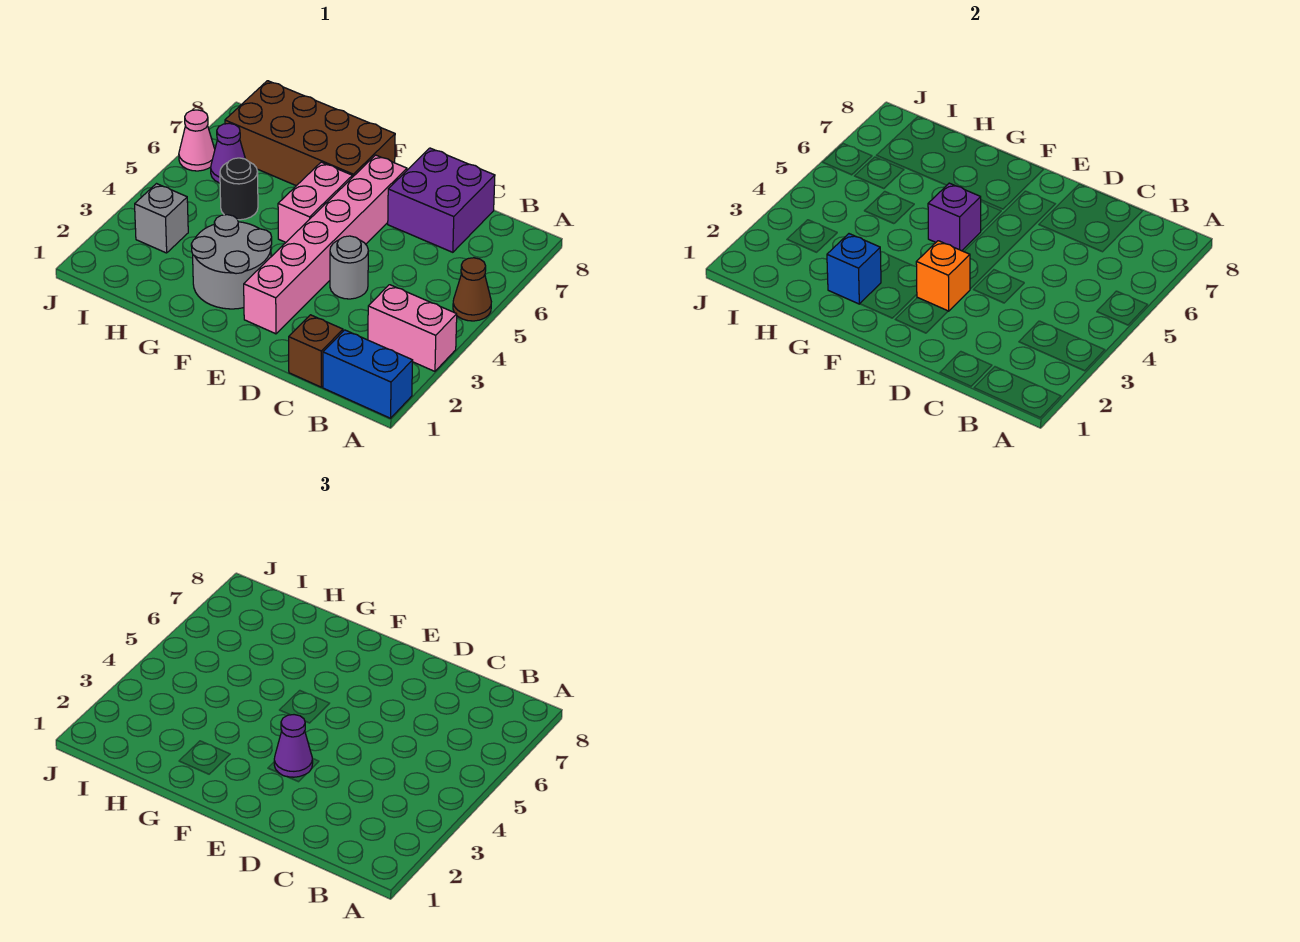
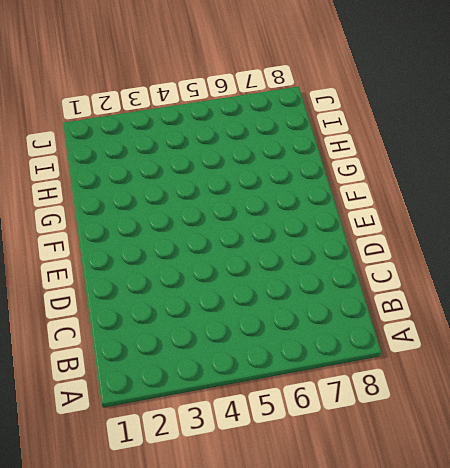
none -> blue brick A1:B1 level 1
none -> pink brick A3:B3 level 1
none -> brown cone A5 level 1

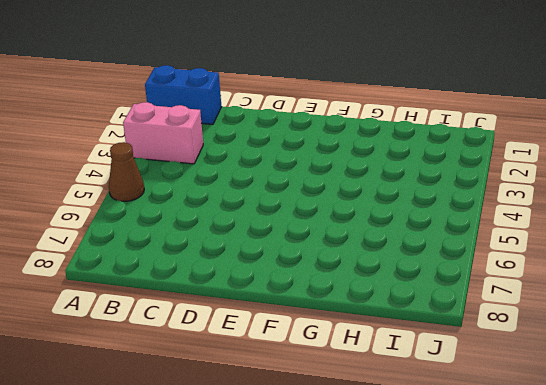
none -> brown brick C1 level 1
none -> purple brick C7:D8 level 1
none -> grey round brick D4 level 1

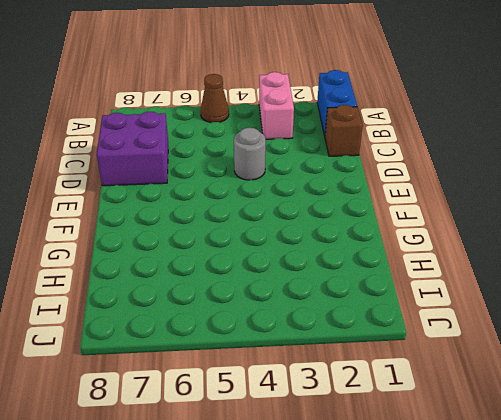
none -> pink brick E2:E7 level 1
none -> grey round brick F2:G3 level 1
none -> pink brick F5:F6 level 1

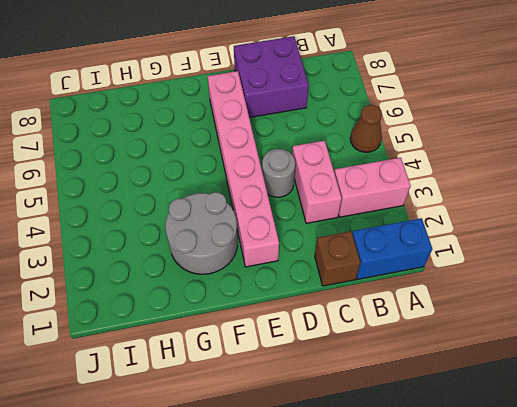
pink brick C3:C4 level 1 -> pink brick F5:F6 level 1
none -> brown brick F7:I8 level 1
none -> black round brick H5 level 1
none -> grey brick I3 level 1

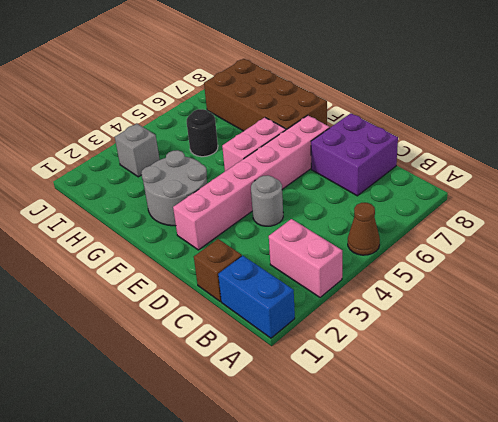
none -> purple cone I6 level 1
none -> pink cone J6 level 1
none -> orange brick E3 level 2

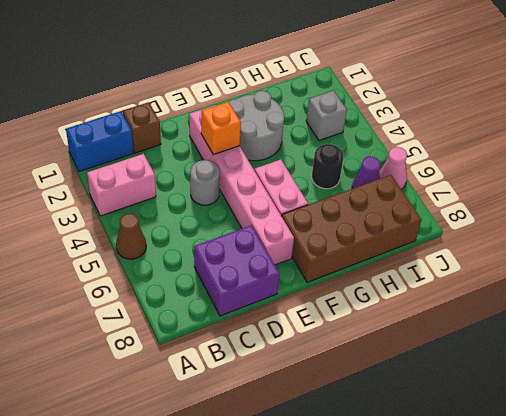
none -> purple brick F5 level 2
none -> blue brick G2 level 2
none -> purple cone E3 level 3

